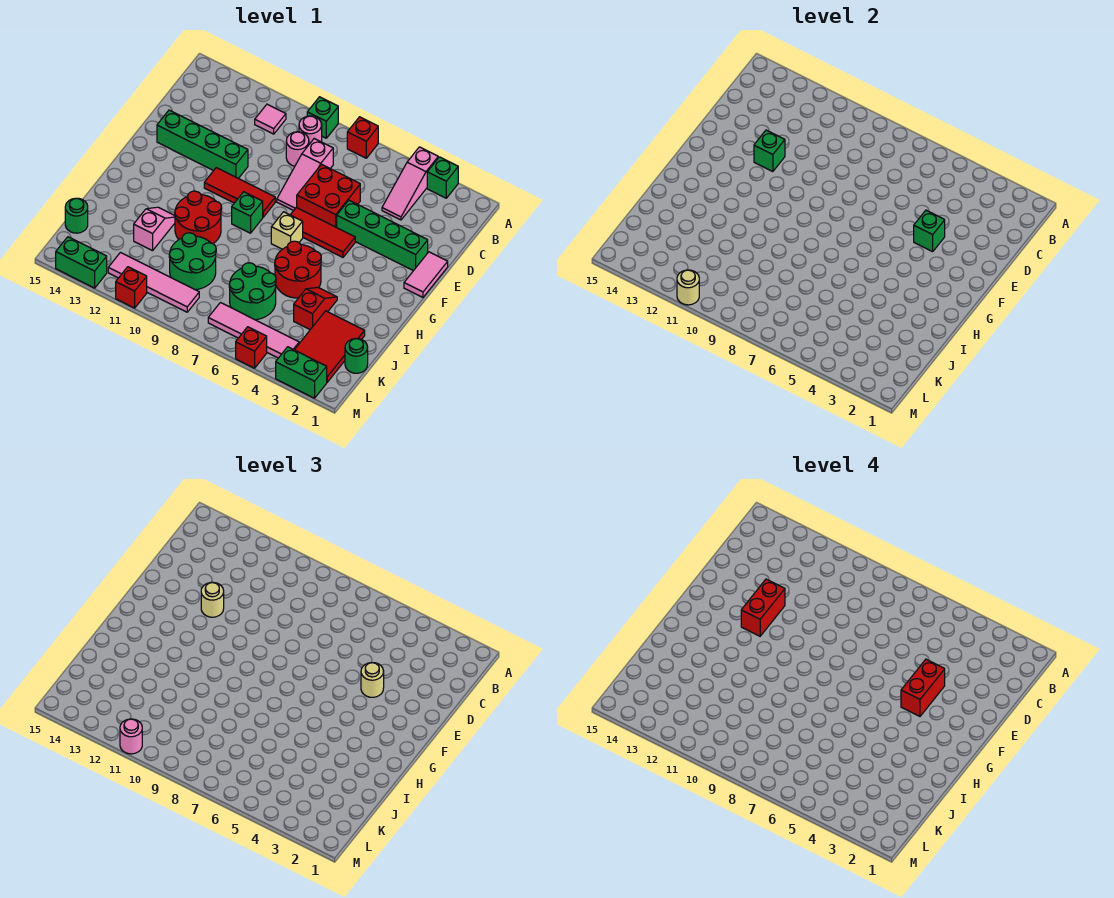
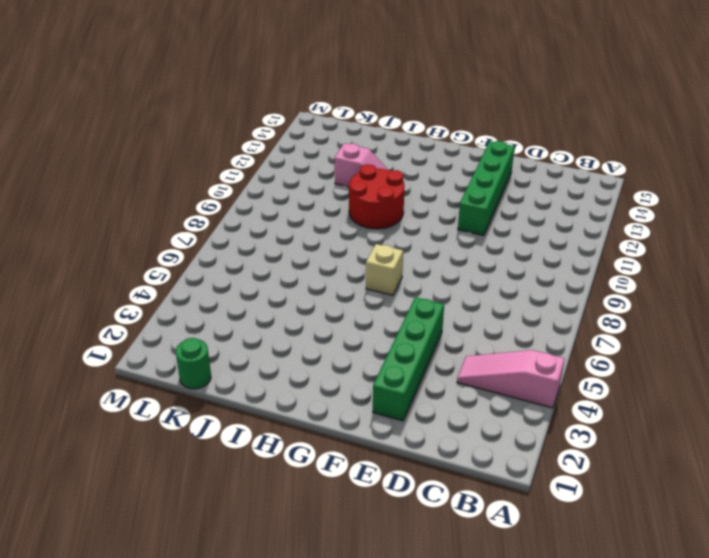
none -> green brick A3 level 1
none -> red brick A7 level 1
none -> green brick A9 level 1
none -> pink round brick B9 level 1

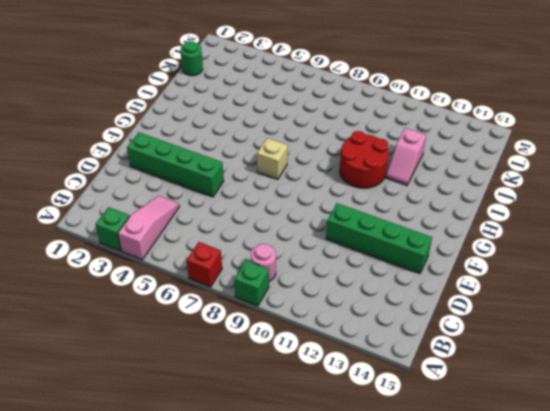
none -> pink tile B11 level 1
none -> pink slope C8:E8 level 1 top C
none -> pink round brick C9 level 1
none -> red brick D6:E7 level 1

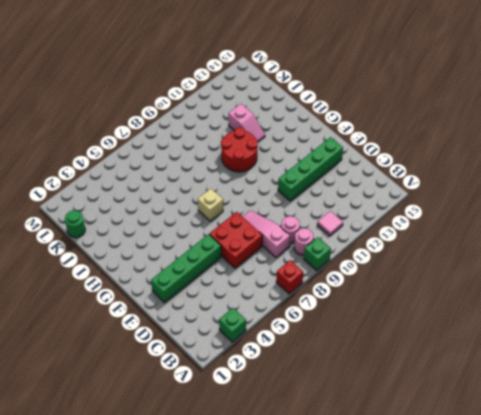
none -> pink slope A4:C4 level 1 top A
none -> pink tile E1:F1 level 1
none -> red tile F5:F7 level 1
none -> red tile F9:F11 level 1

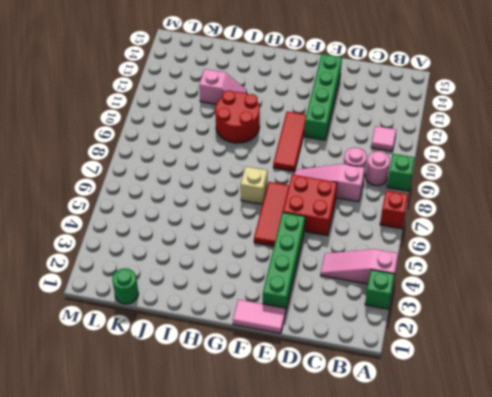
none -> green brick G9 level 1
none -> red round brick H5:I6 level 1
none -> red slope I4:J4 level 1 top J
none -> red tile J2:L3 level 1

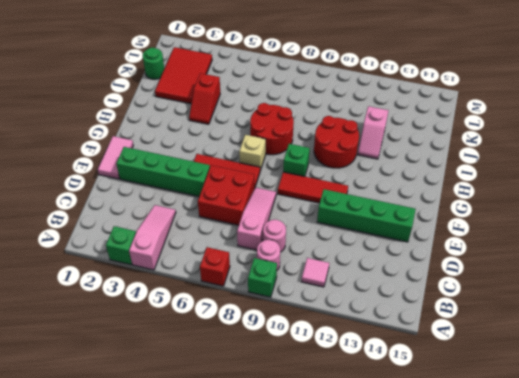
red round brick H7:I8 level 1 -> red round brick H5:I6 level 1
none -> green round brick J6:K7 level 1
none -> green round brick J9:K10 level 1
none -> green round brick K15 level 1
none -> pink tile L4:L7 level 1

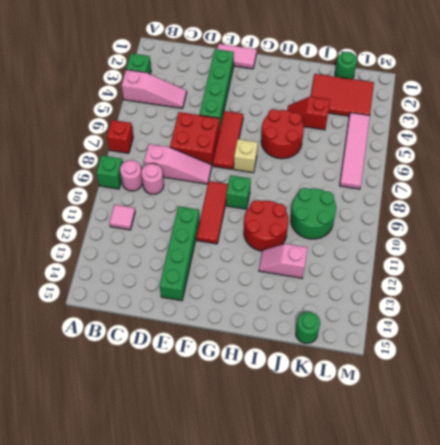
none -> green round brick J6:K7 level 1
none -> pink tile L9:L12 level 1
none -> green brick M2:M3 level 1
none -> red brick M5 level 1

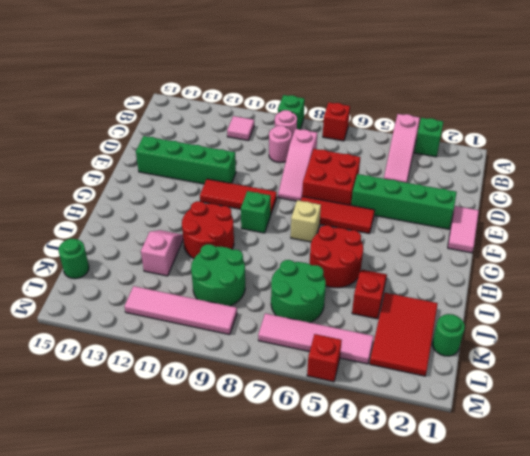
none -> green brick M2:M3 level 1
none -> red brick M11 level 1
none -> green brick M13:M14 level 1
none -> green brick E4 level 2

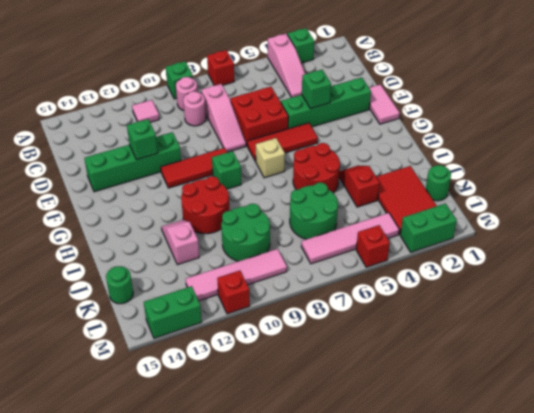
none -> tan round brick M11 level 2
none -> tan round brick E4 level 3
none -> tan round brick E12 level 3
none -> pink round brick M11 level 3

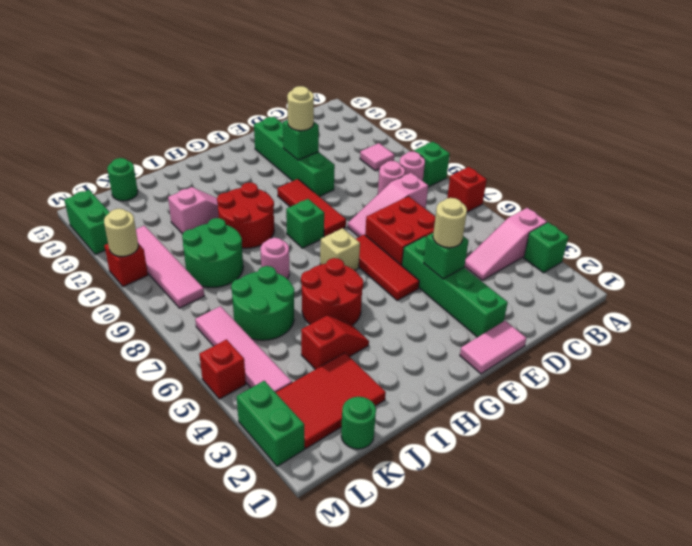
pink round brick I8 level 1 -> pink round brick M11 level 3
none -> red brick E4:F4 level 4
none -> red brick E12:F12 level 4

